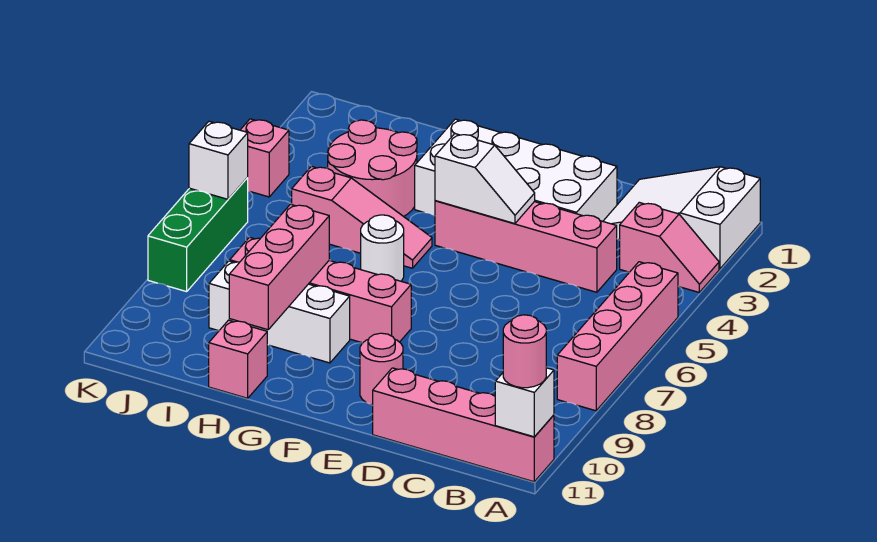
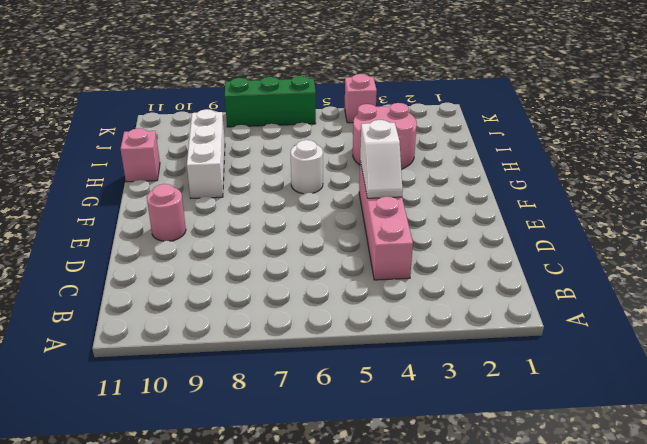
none -> white slope A1:C2 level 1 top A
none -> pink slope A3:B3 level 1 top B
none -> pink brick A5:A8 level 1

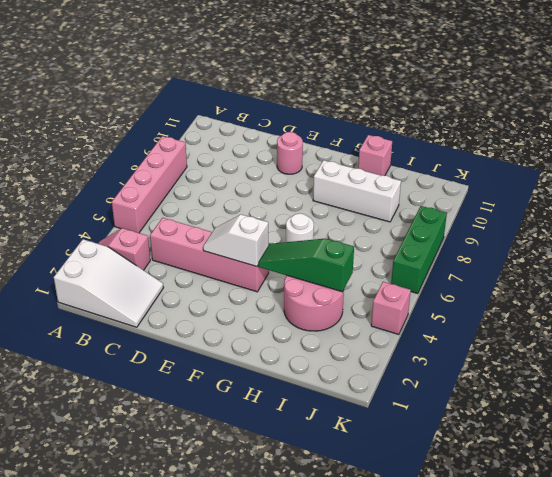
green slope G4:I4 level 2 top I -> none
none -> pink brick A11:D11 level 1
none -> white brick D2:G3 level 1
none -> pink brick F8:I8 level 1

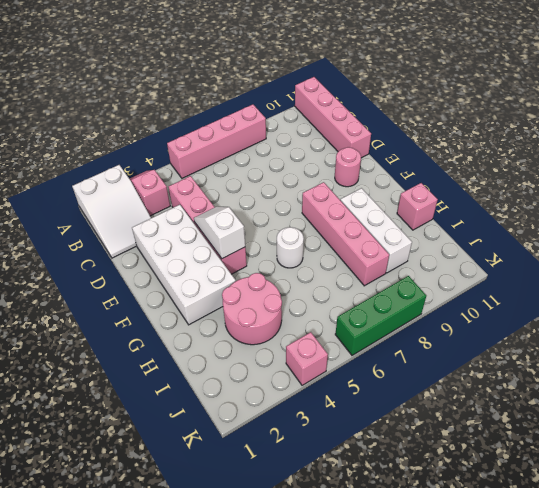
none -> pink slope G5:I5 level 1 top I
none -> white brick A11 level 2
none -> pink brick H8:H10 level 2

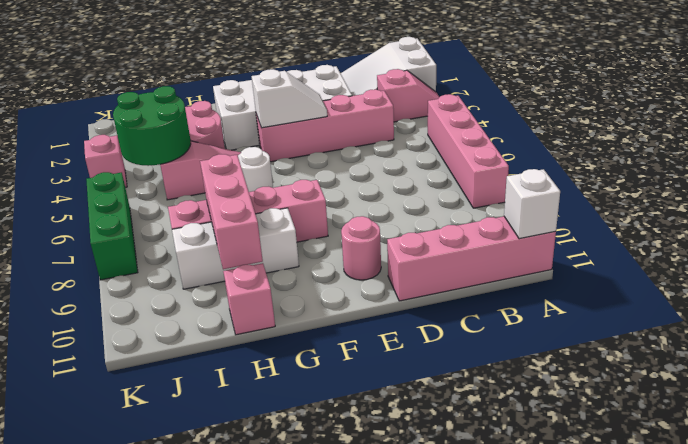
green round brick I4:J5 level 2 -> none
none -> white brick K6 level 2
none -> pink round brick A11 level 3

